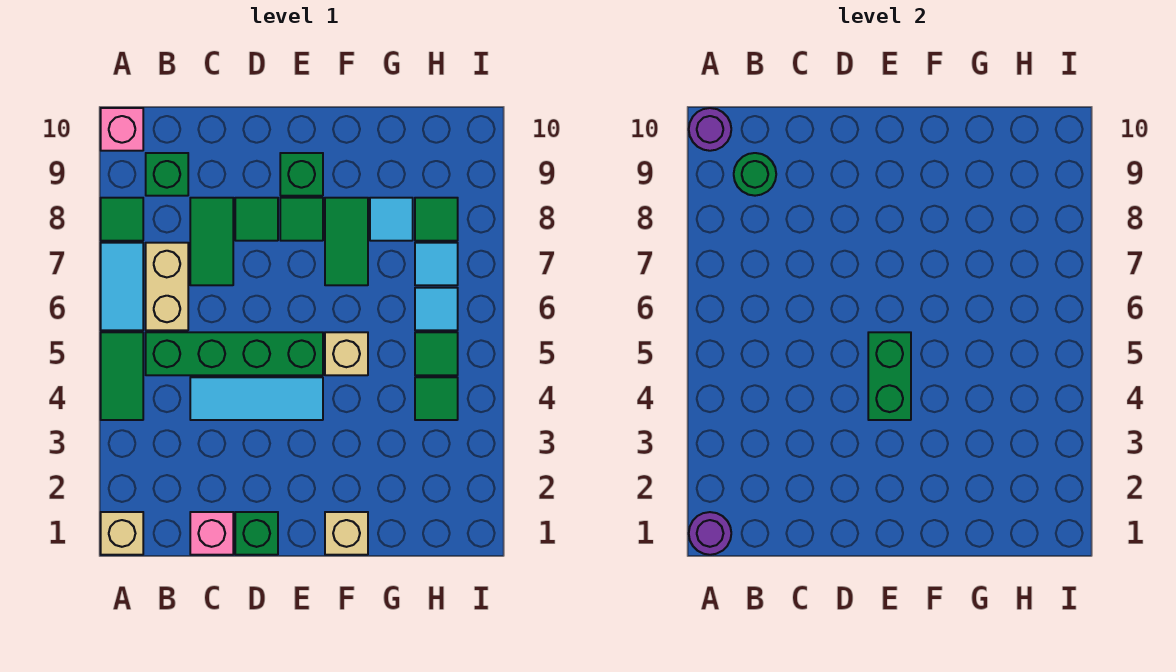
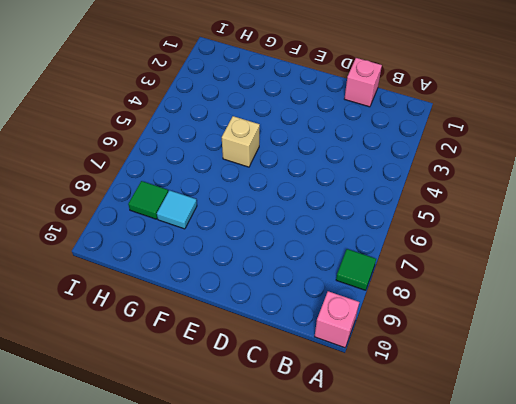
none -> tan brick A1 level 1
none -> green tile A4:A5 level 1
none -> cyan tile A6:A7 level 1

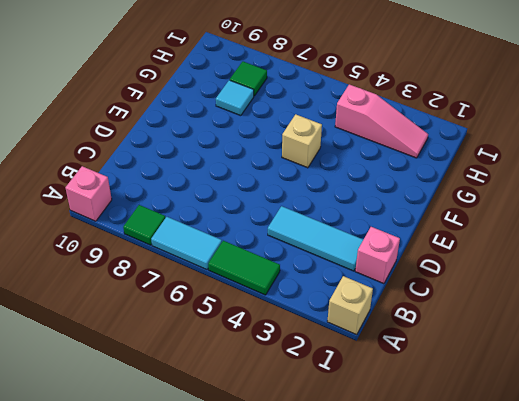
cyan tile C2:C4 level 1 -> cyan tile C4:E4 level 1
pink slope H2:H4 level 1 top 4 -> green tile H4 level 1
none -> green brick B5:E5 level 1
none -> tan brick B6:B7 level 1
none -> green brick B9 level 1

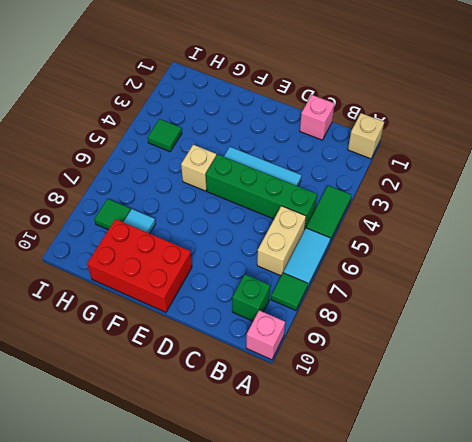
red brick E9:G10 level 1 -> green brick E9 level 1
none -> green tile C7:C8 level 1
none -> green brick D1 level 1
none -> green tile D8 level 1

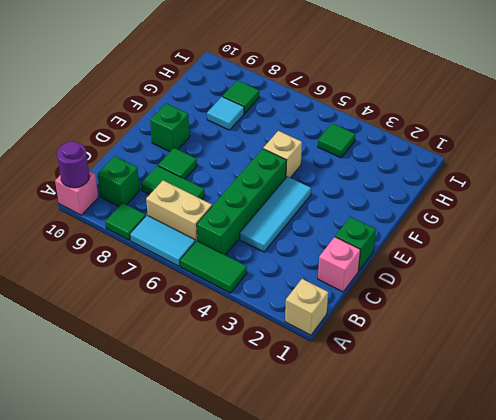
none -> green tile E8 level 1
none -> tan brick F1 level 1
none -> green tile F7:F8 level 1

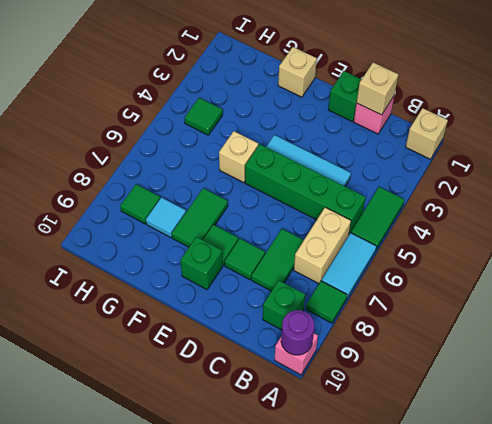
tan brick C1 level 2 -> none
none -> green tile H5 level 1
none -> cyan tile H6 level 1
none -> cyan tile H7 level 1

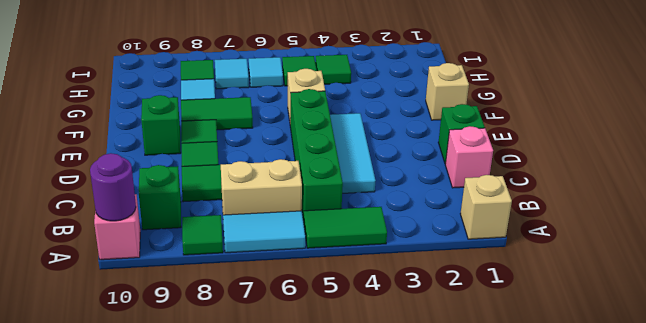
none -> purple round brick A1 level 2
none -> green round brick B9 level 2
none -> green brick E4:E5 level 2

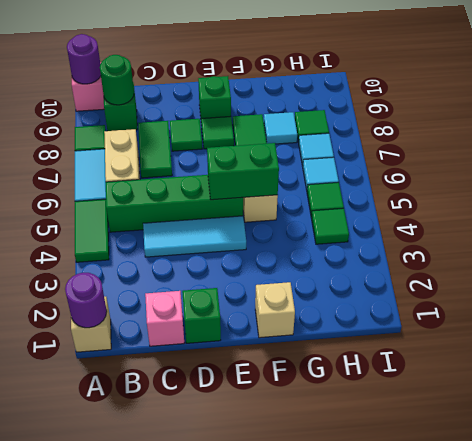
green brick E5:F5 level 2 -> green brick E4:E5 level 2

